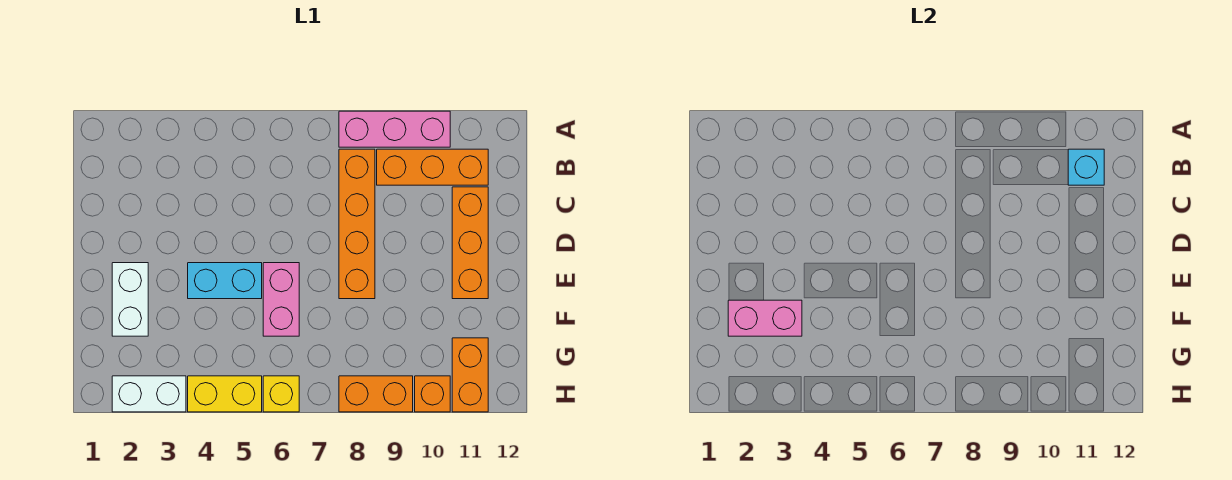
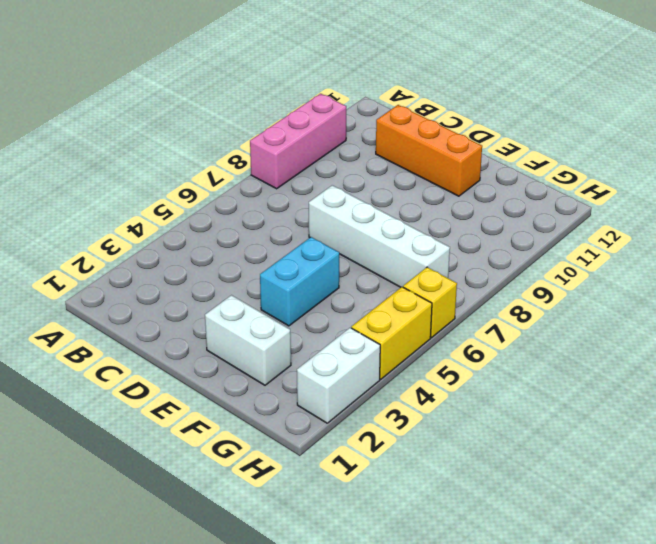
white brick D7:G7 level 1 -> none
none -> orange brick B8:E8 level 1
none -> orange brick B9:B11 level 1
none -> pink brick E6:F6 level 1

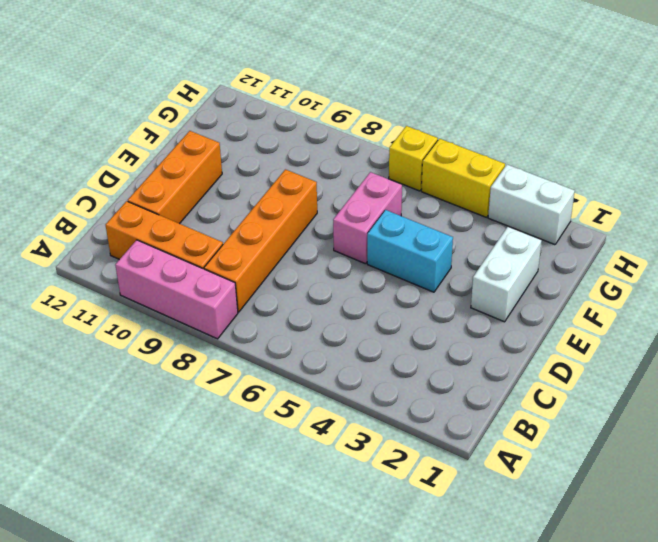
none -> orange brick G11:H11 level 1
none -> orange brick H8:H9 level 1
none -> orange brick H10 level 1

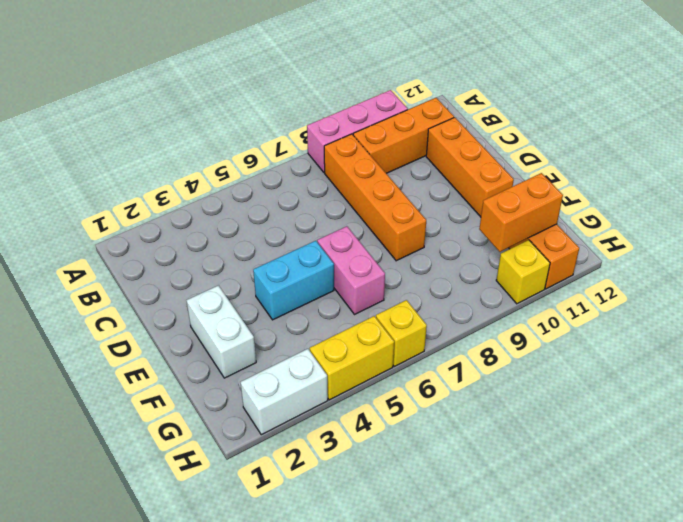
orange brick G10:G11 level 2 -> orange brick H8:H9 level 1
yellow brick H10 level 1 -> orange brick H10 level 1
none -> cyan brick B11 level 2
none -> pink brick F2:F3 level 2

